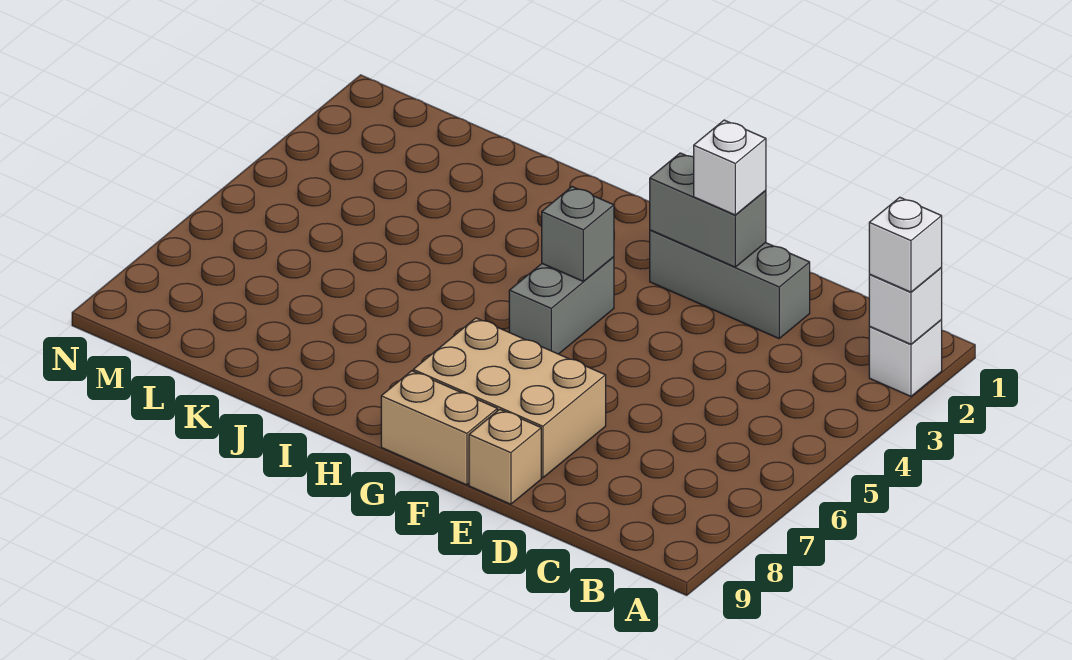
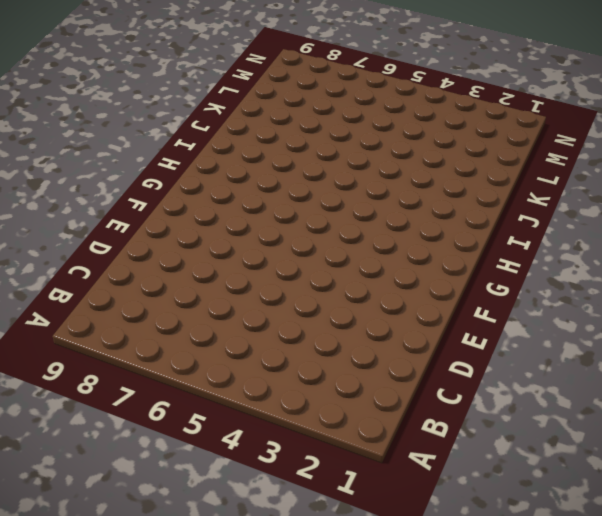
none -> white brick A2 level 1
none -> grey brick D2:F2 level 1

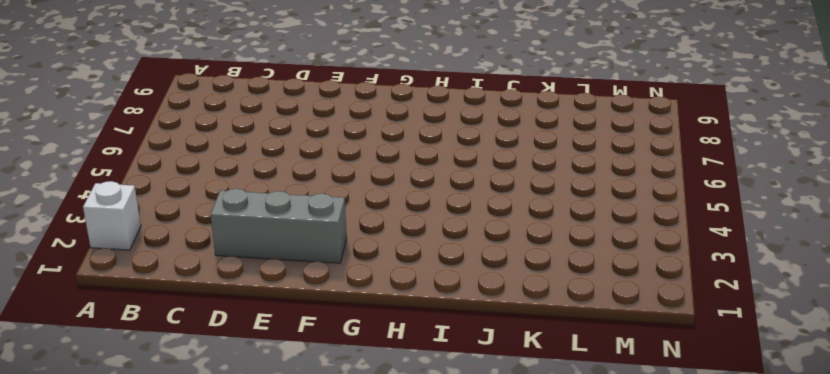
none -> tan brick E7:G8 level 1
none -> tan brick E9 level 1

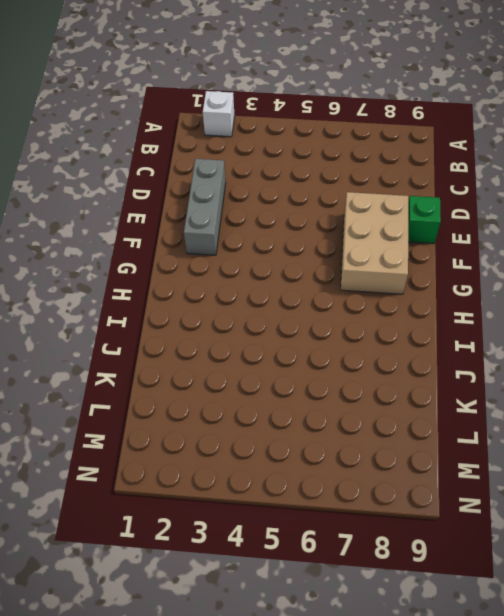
green brick E9 level 1 -> tan brick E9 level 1
none -> tan brick F9:G9 level 1
none -> grey brick G4:G5 level 1

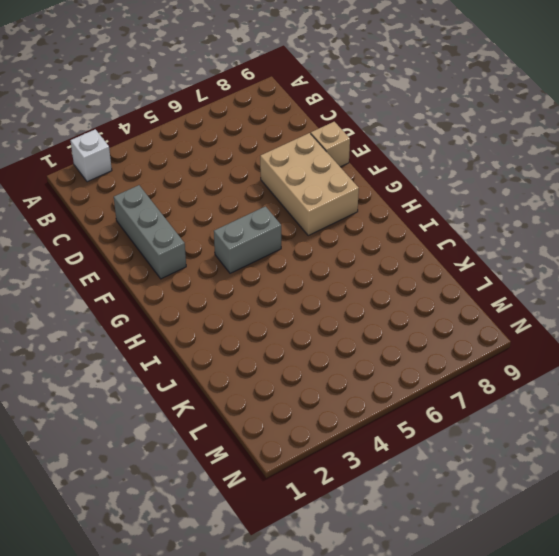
none -> tan brick F9:G9 level 1
none -> white brick A2 level 2

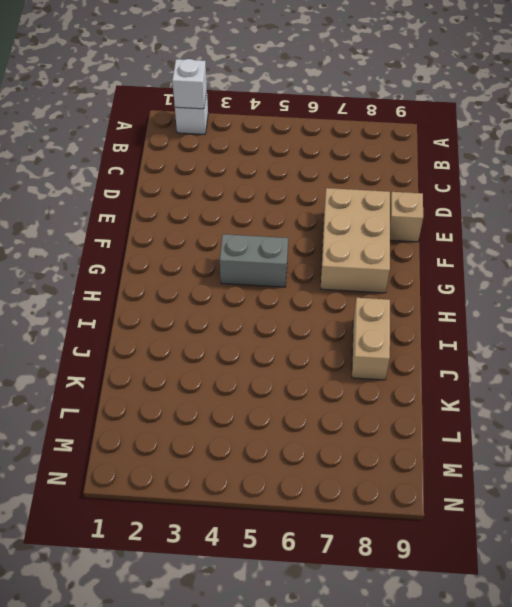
tan brick I8:J8 level 1 -> tan brick F9:G9 level 1
none -> grey brick D2:F2 level 1
none -> grey brick E2:F2 level 2

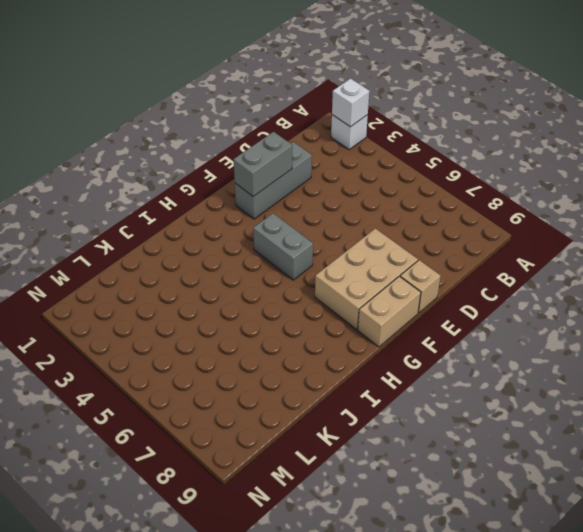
none -> grey brick G4 level 2
none -> white brick A2 level 3

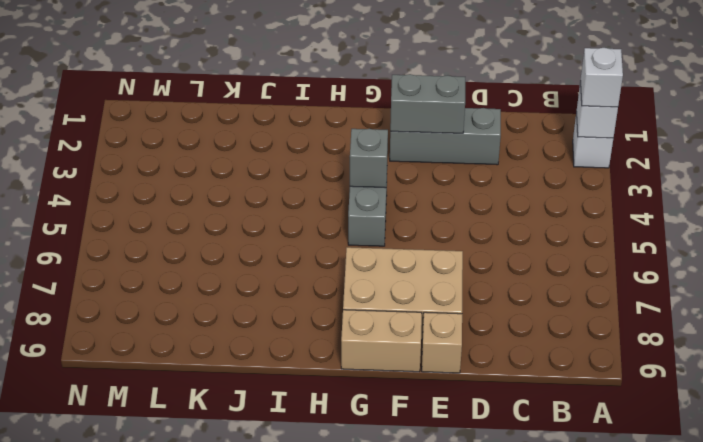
none -> white brick E2 level 3

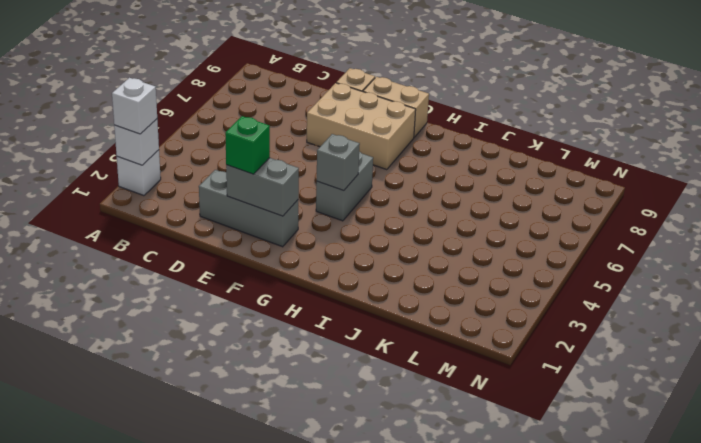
green brick E2 level 3 -> white brick E2 level 3

